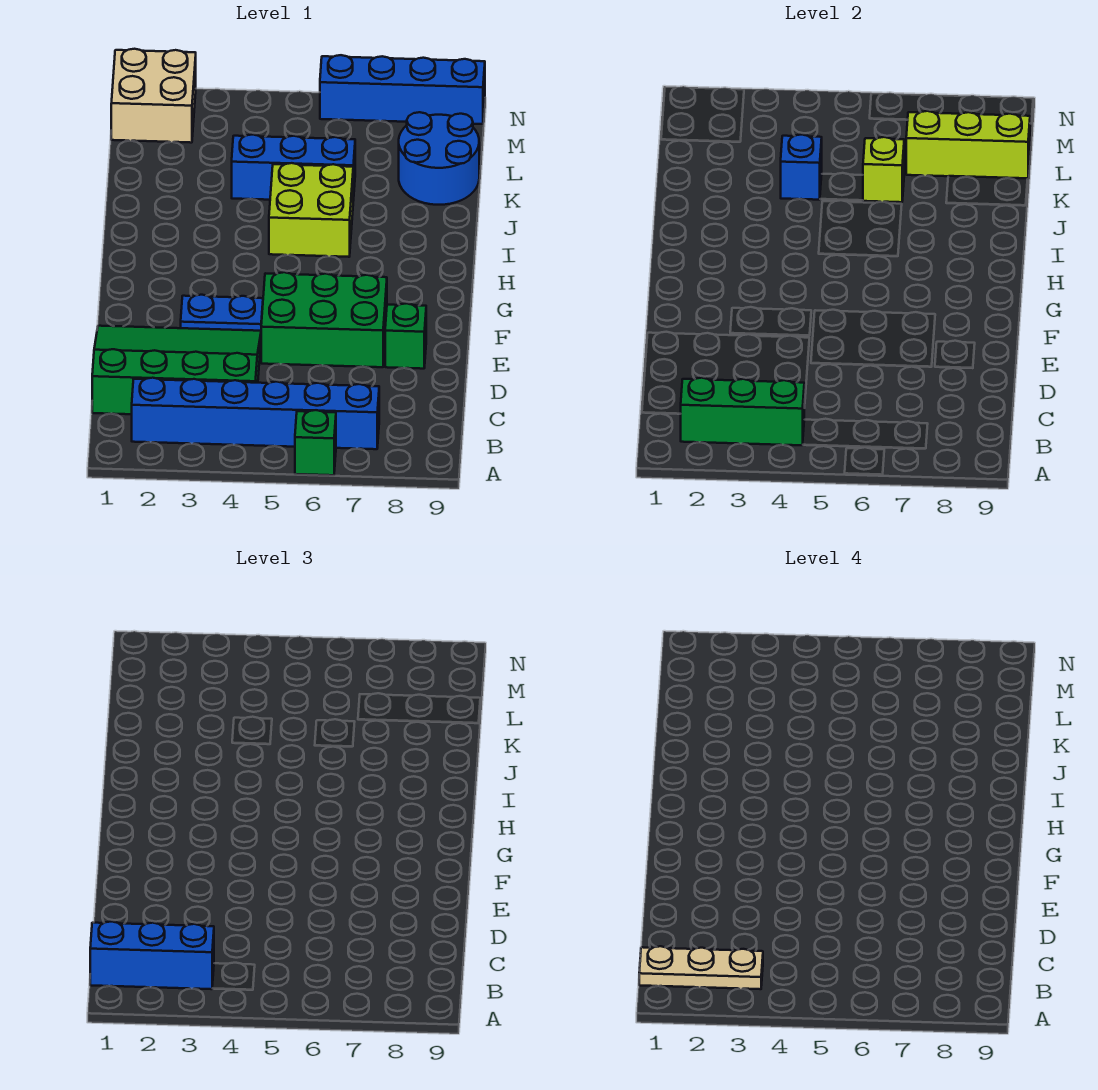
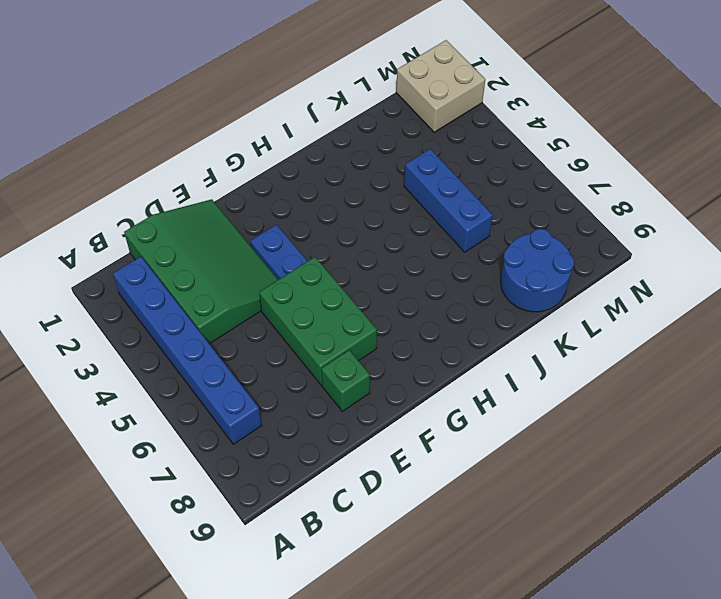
none -> green brick A6 level 1
none -> lime brick I5:J6 level 1
none -> blue brick N6:N9 level 1

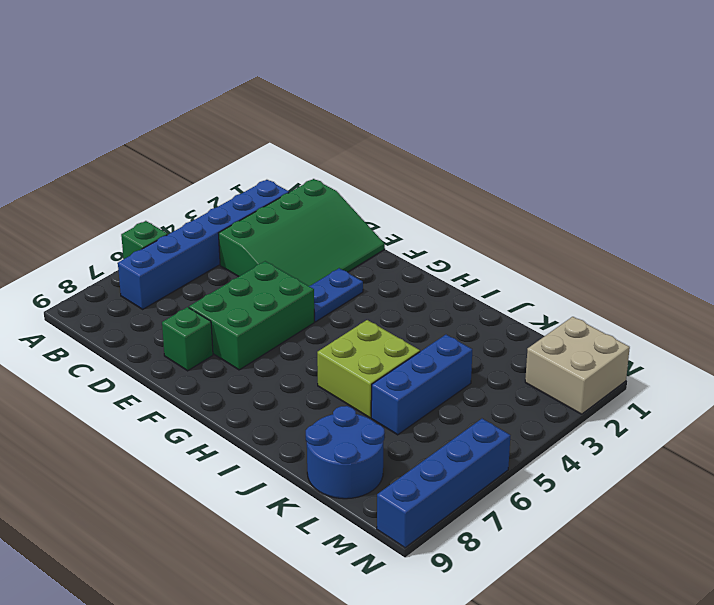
none -> green brick B2:B4 level 2
none -> blue brick K4 level 2
none -> lime brick K6 level 2

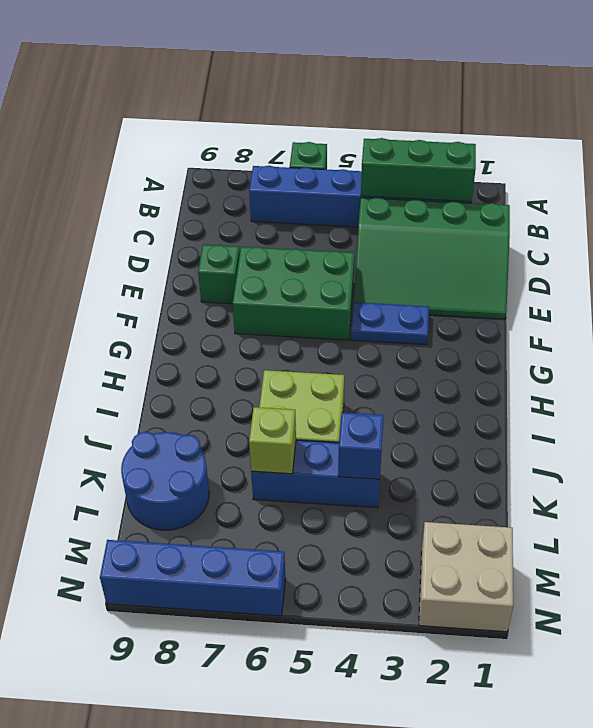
none -> lime brick L7:L9 level 2
none -> blue brick B1:B3 level 3
none -> tan plate B1:B3 level 4

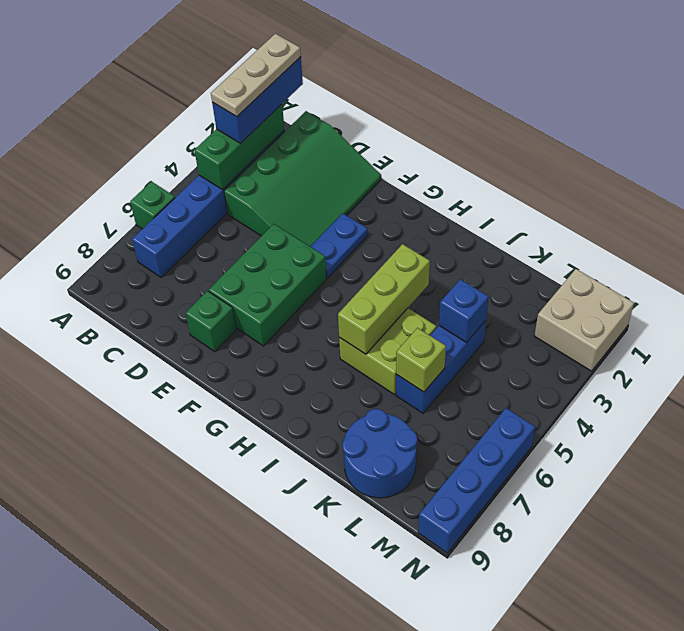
lime brick I4:I6 level 2 -> lime brick L7:L9 level 2

